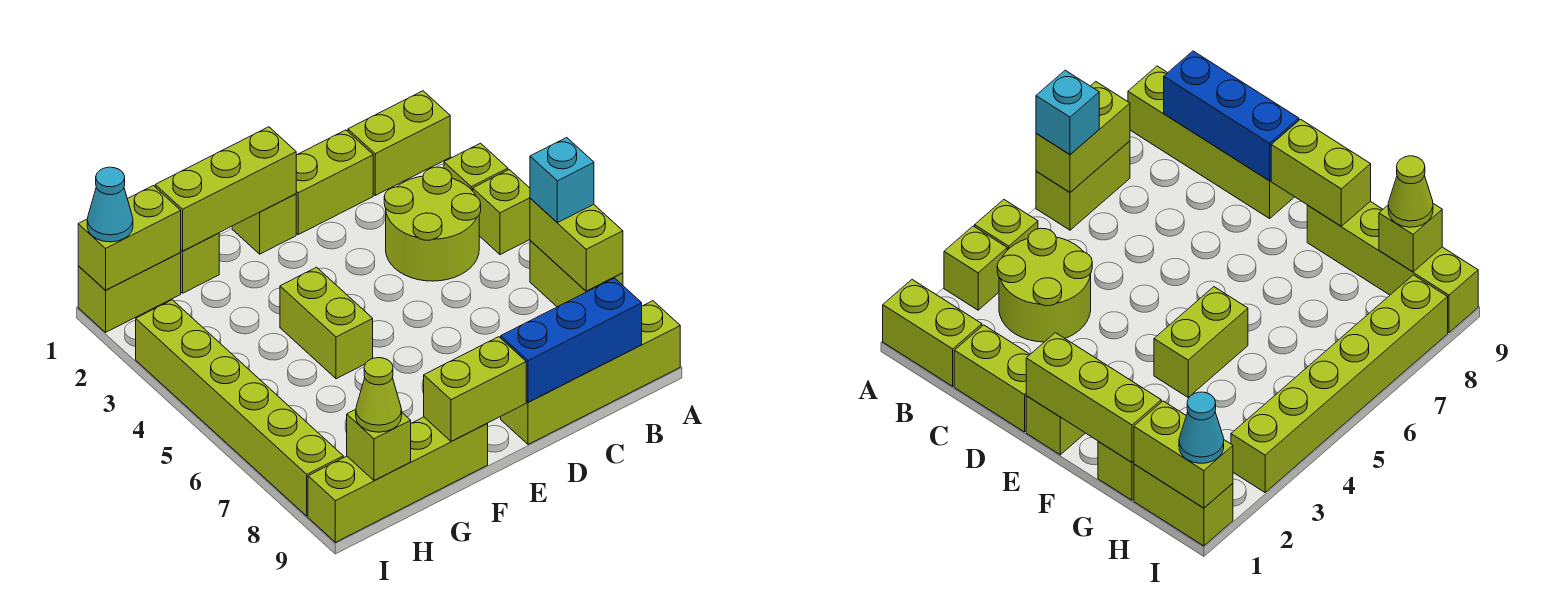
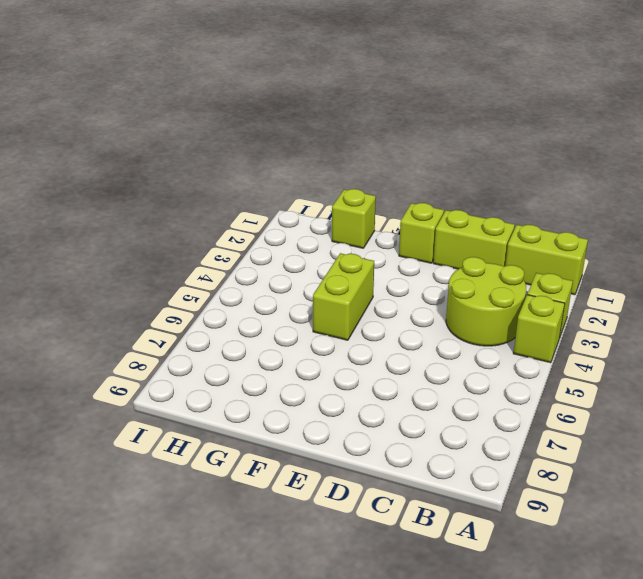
none -> lime brick A6:A7 level 1
none -> lime brick A9:D9 level 1
none -> lime brick F9:I9 level 1

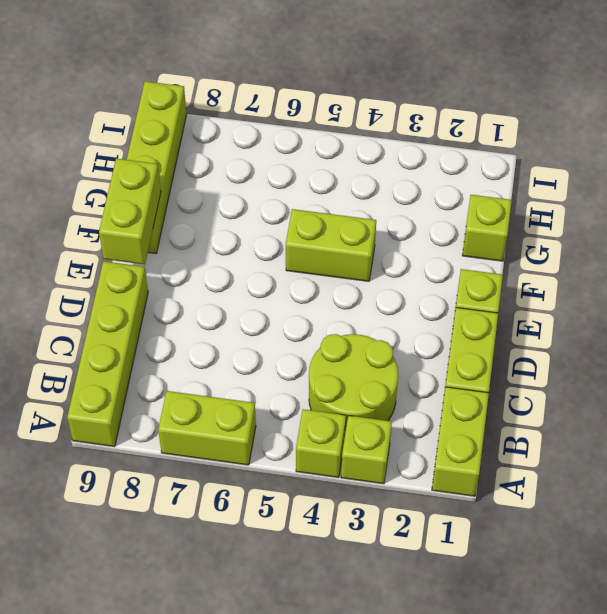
none -> lime brick H1:I1 level 1
none -> lime brick I3:I8 level 1
none -> lime brick A6:A7 level 2

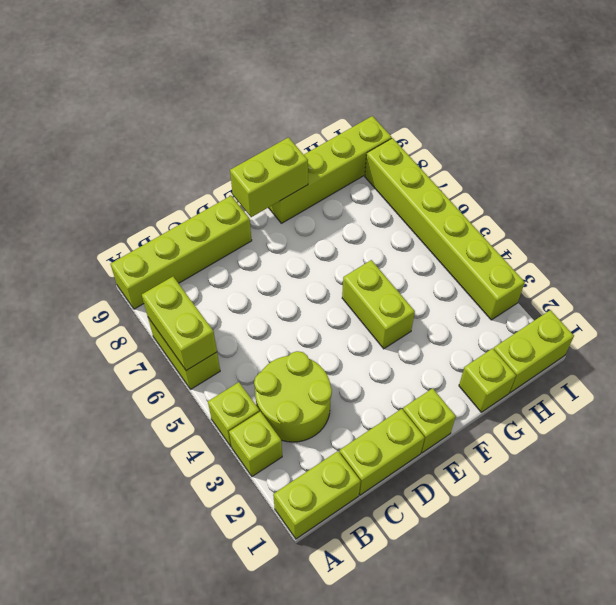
none -> blue brick B9:D9 level 2
none -> lime brick E1:G1 level 2
none -> lime brick H1:I1 level 2

